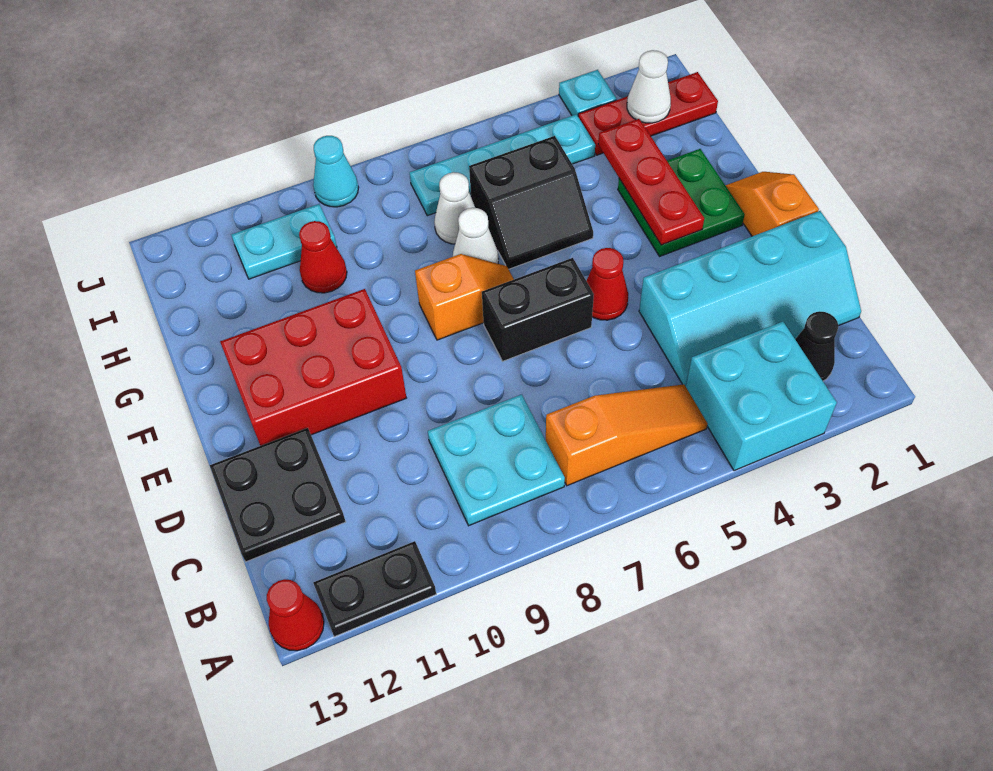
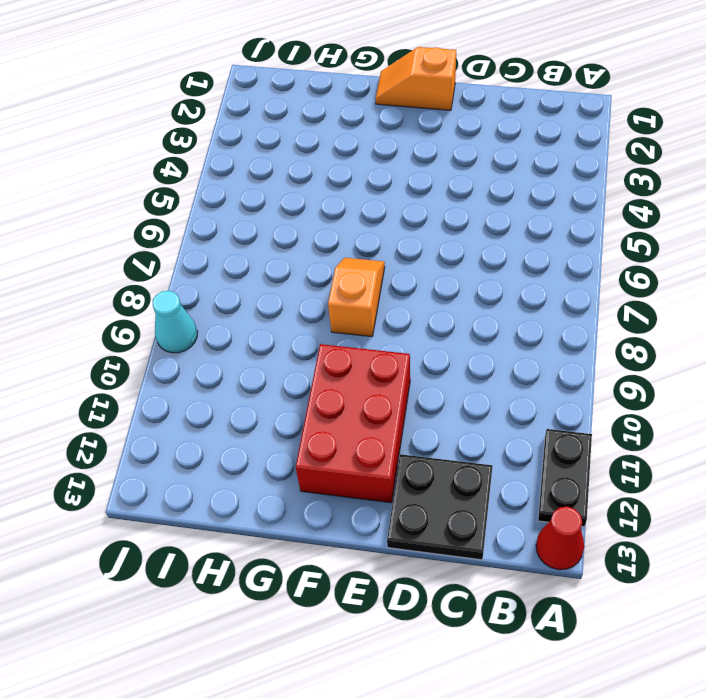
none -> cyan brick A3:B4 level 1
none -> black cone B2 level 1
none -> orange slope B5:B7 level 1 top 7

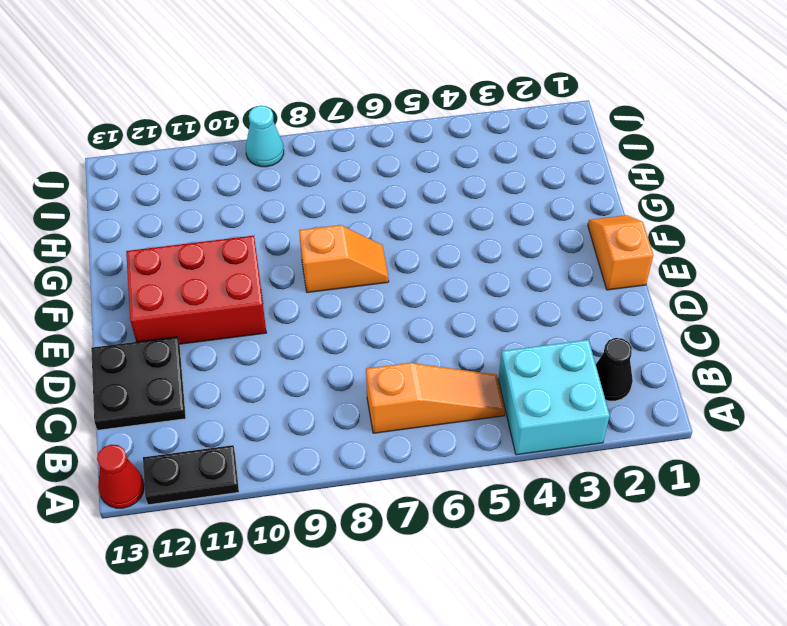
none -> cyan plate B8:C9 level 1
none -> cyan slope C1:D4 level 1 top D
none -> red cone E5 level 1

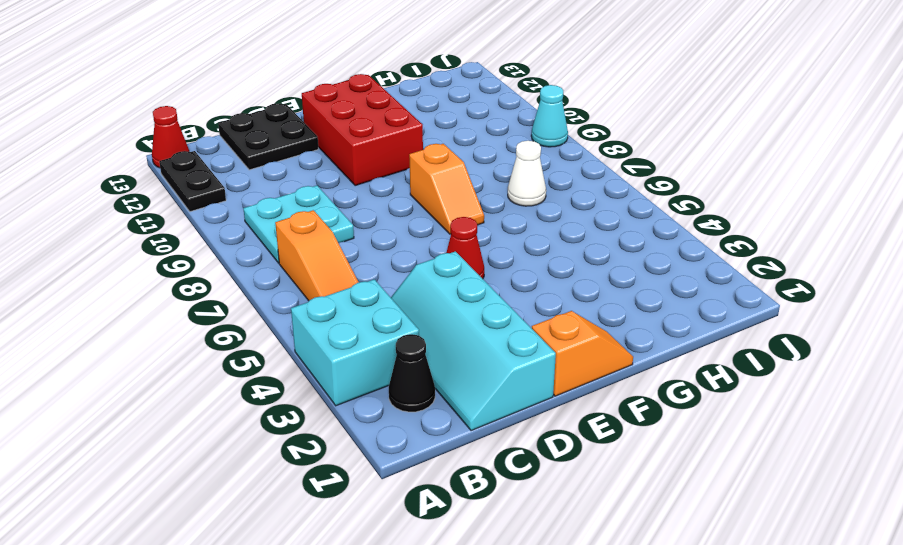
none -> black brick E6:E7 level 1
none -> green plate F2:G3 level 1
none -> black slope G5:H6 level 1 top H

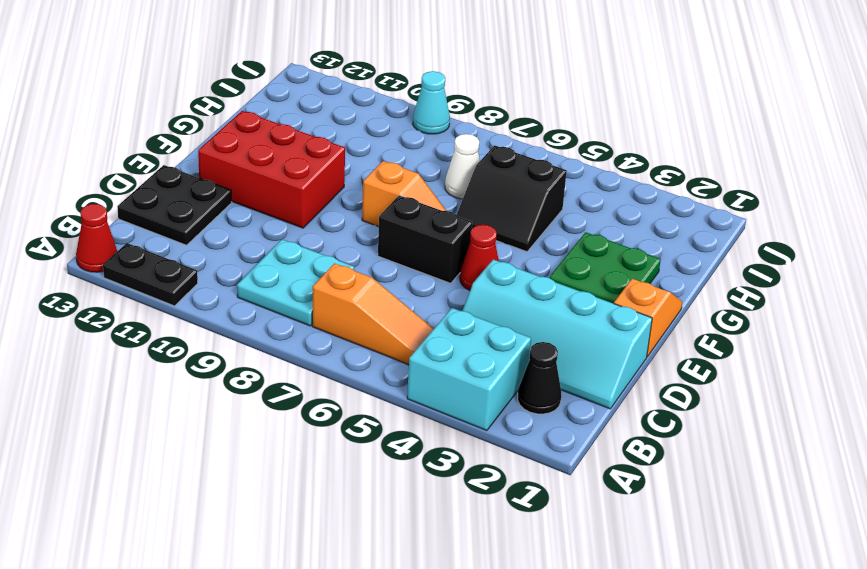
none -> white cone G7 level 1
none -> red cone H10 level 1
none -> red plate I1:I3 level 1

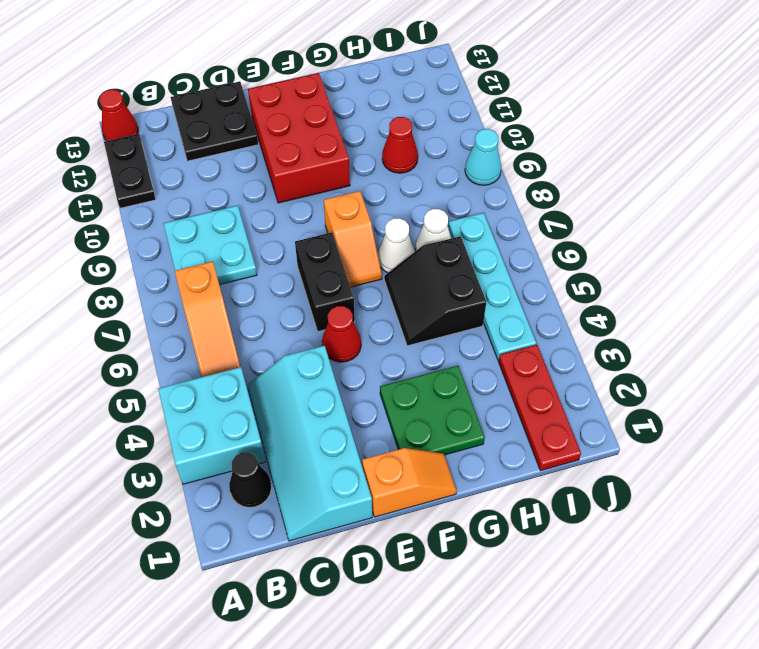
none -> cyan plate I10:I11 level 1
none -> cyan plate J3 level 1
none -> red plate F3:H3 level 2

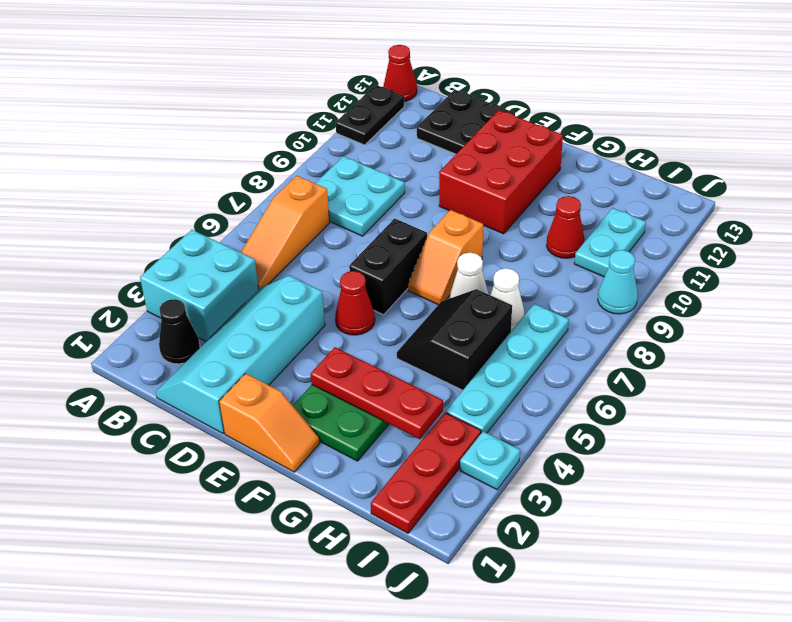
none -> white cone I2 level 2

